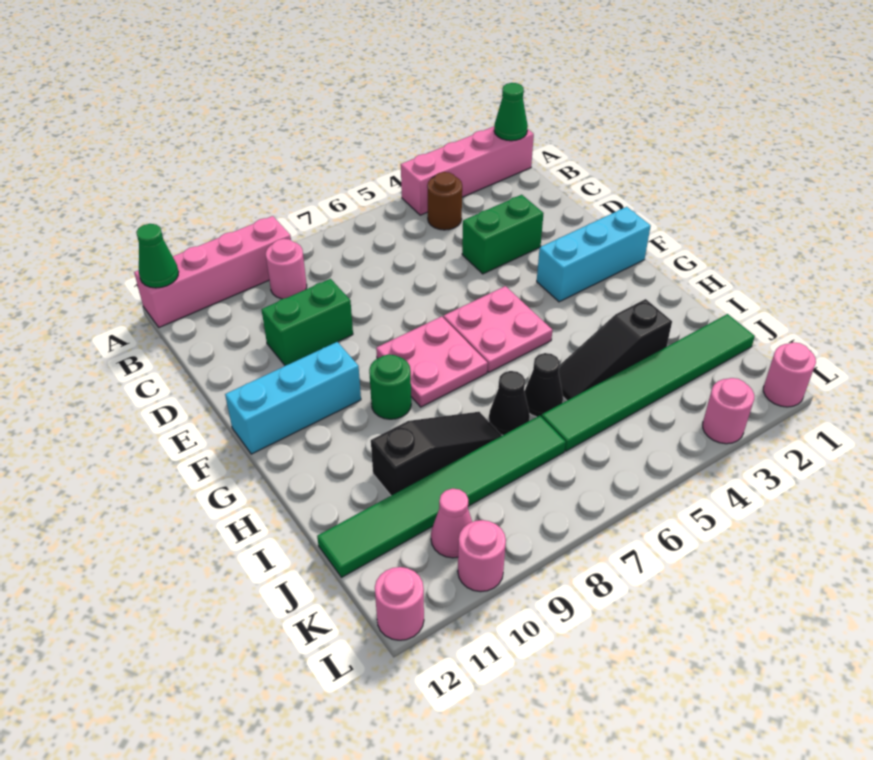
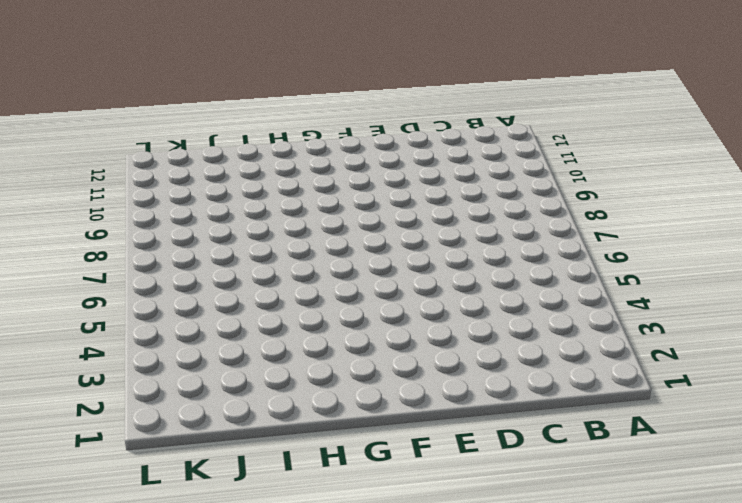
none -> pink brick A1:A4 level 1
none -> pink brick A9:A12 level 1
none -> brown round brick B4 level 1

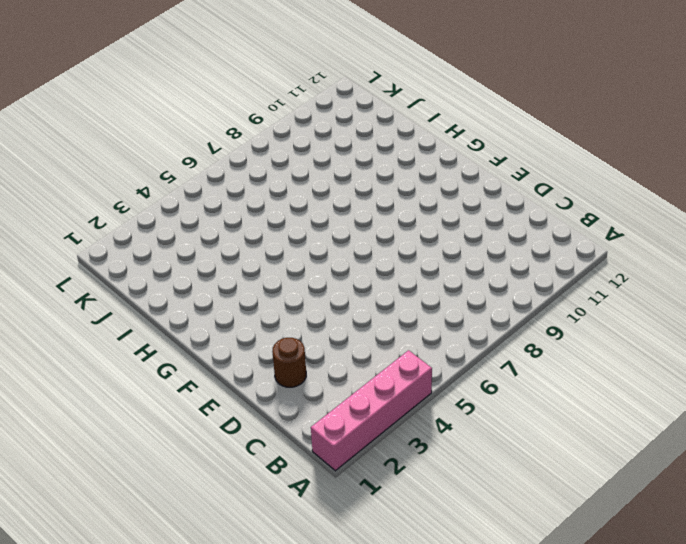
brown round brick D2 level 1 -> brown round brick B4 level 1
none -> pink brick A9:A12 level 1
none -> pink round brick B9 level 1
none -> green brick D3:D4 level 1

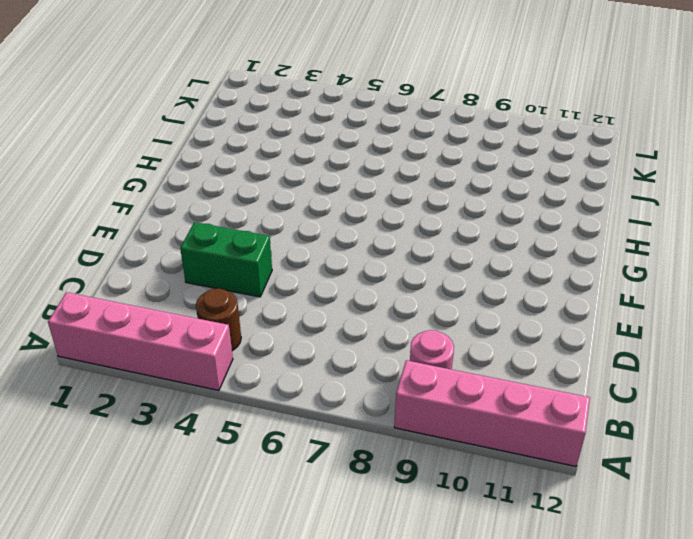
none -> green brick D9:D10 level 1
none -> cyan brick F1:F3 level 1
none -> pink plate F5:G6 level 1

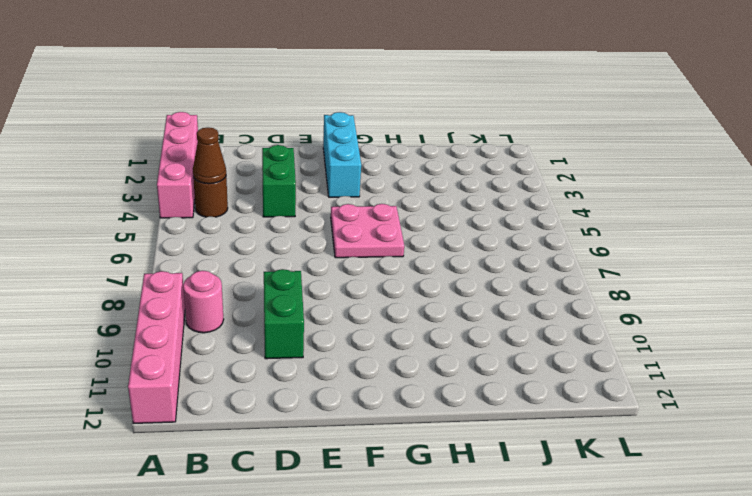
brown cone B4 level 2 -> none
none -> pink plate F7:G8 level 1
none -> cyan brick F10:F12 level 1
none -> green round brick G9 level 1

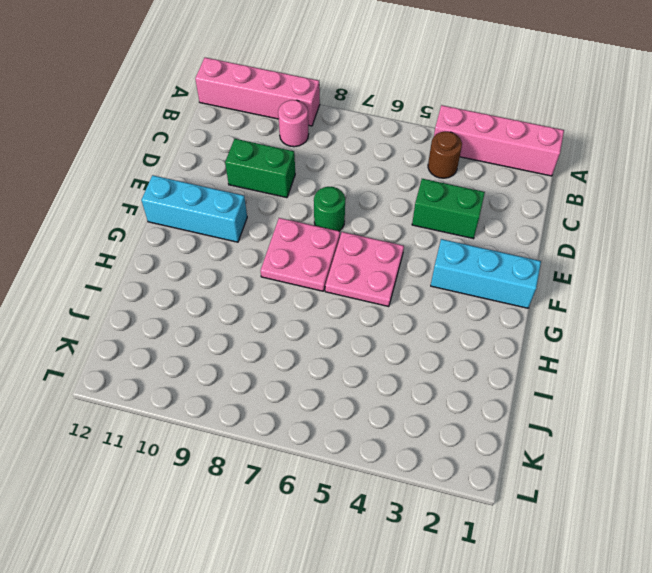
green round brick E7 level 1 -> green round brick G9 level 1
none -> black slope I3:I5 level 1 top 3
none -> black cone I6 level 1
none -> black cone I7 level 1

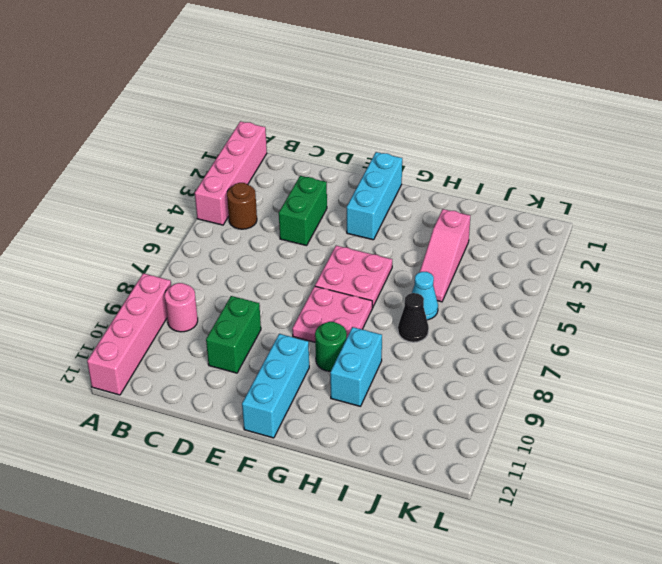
cyan brick H9:H10 level 1 -> none
pink slope I3:I5 level 1 top 3 -> black slope I3:I5 level 1 top 3
cyan cone I6 level 1 -> black cone I6 level 1
none -> black slope I8:I10 level 1 top 10
none -> green tile J1:J6 level 1
none -> green tile J7:J12 level 1

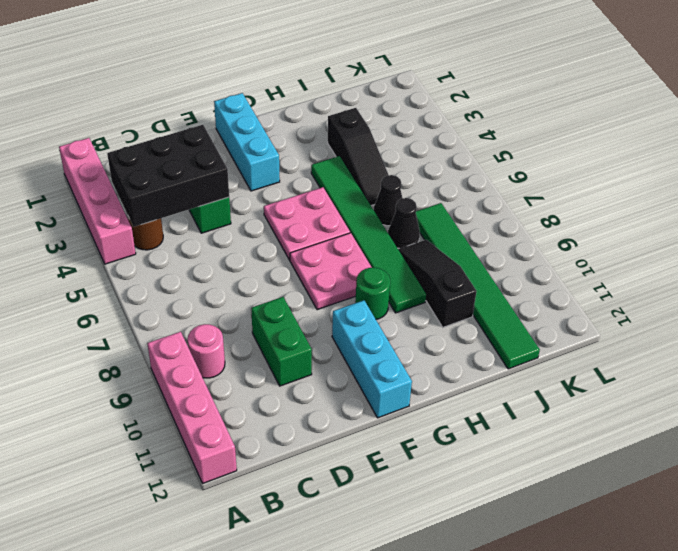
black brick B3:D4 level 2 -> none
green tile H4:H9 level 1 -> green tile J1:J6 level 1
none -> pink cone K10 level 1
none -> pink round brick L1 level 1
none -> pink round brick L3 level 1

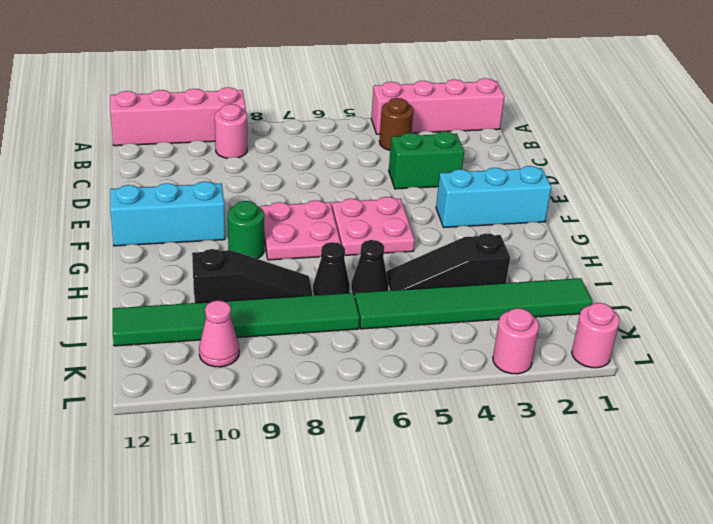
none -> green brick D9:D10 level 1
none -> pink round brick L10 level 1
none -> pink round brick L12 level 1

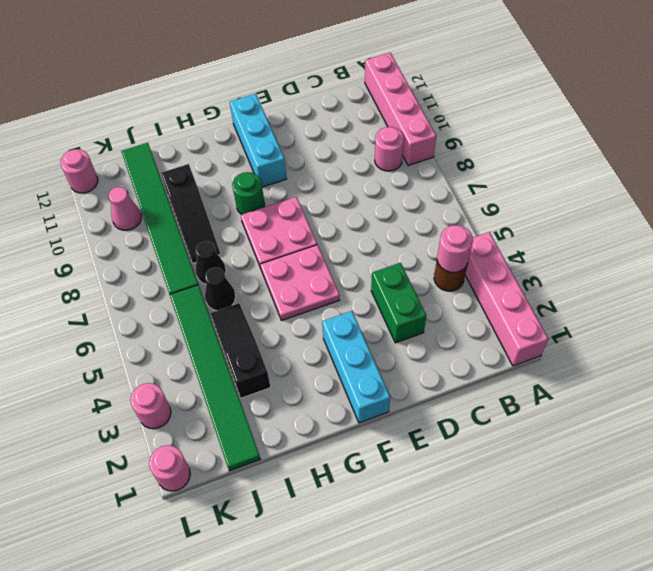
pink round brick B4 level 2 -> pink round brick L10 level 1
none -> green brick D9:D10 level 1
none -> green cone A1 level 2
none -> green cone A12 level 2

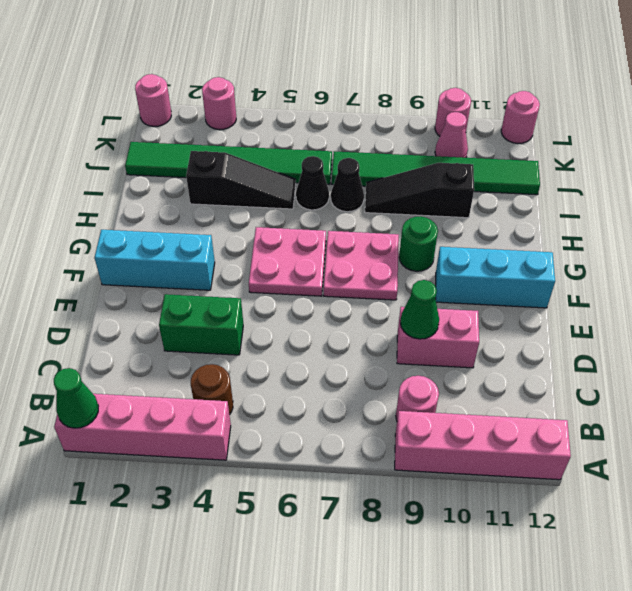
pink brick D9:D10 level 1 -> green brick D9:D10 level 1
green cone D9 level 2 -> green cone A12 level 2

